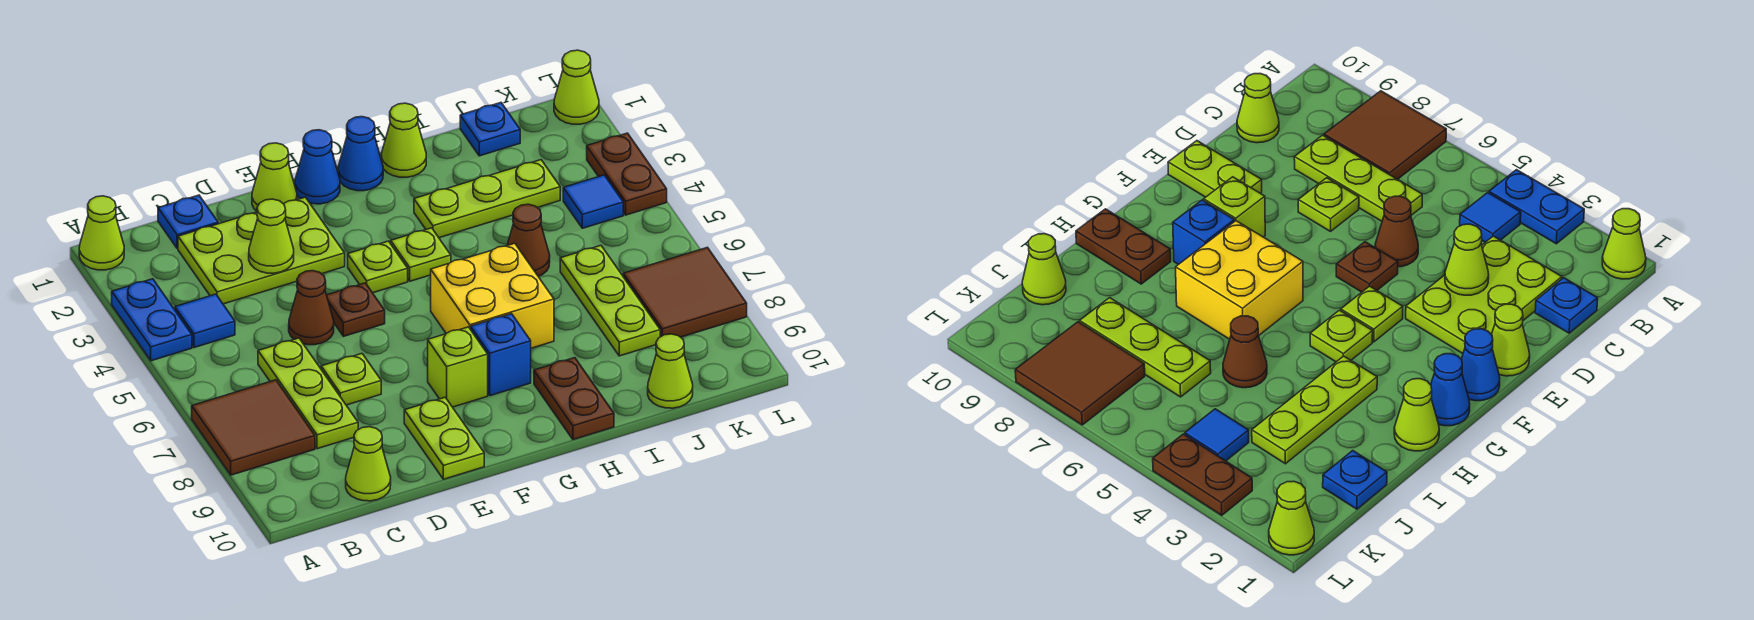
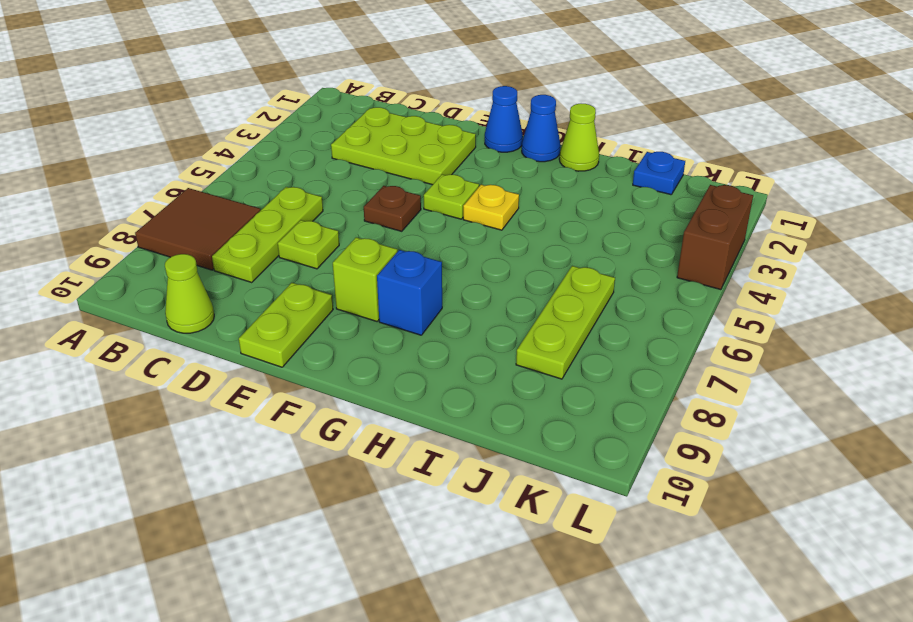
yellow plate G4 level 1 -> lime plate G4 level 1
brown brick L3:L4 level 1 -> brown plate L3:L4 level 1
none -> lime cone A1 level 1
none -> blue plate A3:A4 level 1
none -> blue tile B4 level 1
none -> blue plate C1 level 1

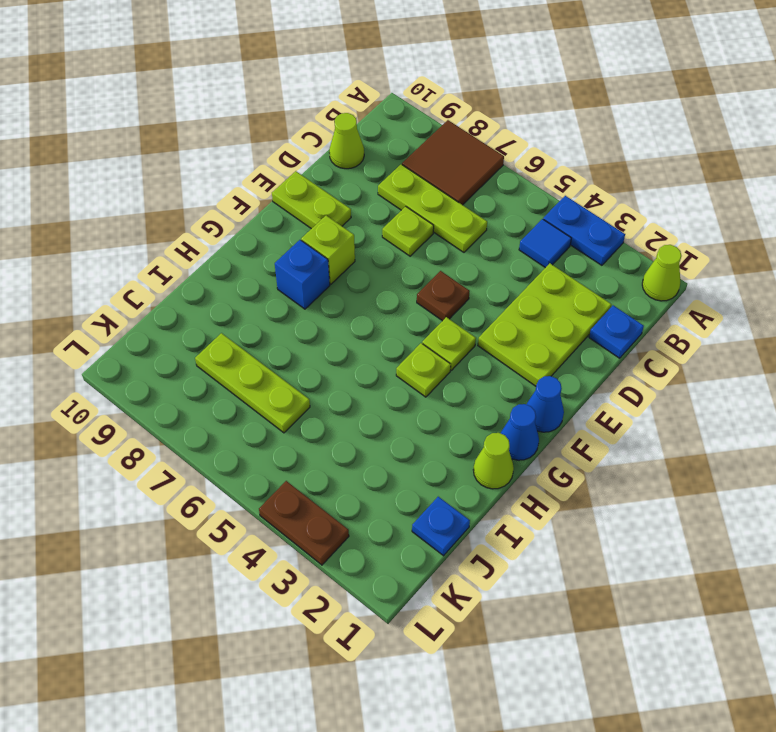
none -> brown cone D5 level 1
none -> lime cone E1 level 1
none -> yellow brick G6:H7 level 1
none -> lime plate H3:J3 level 1

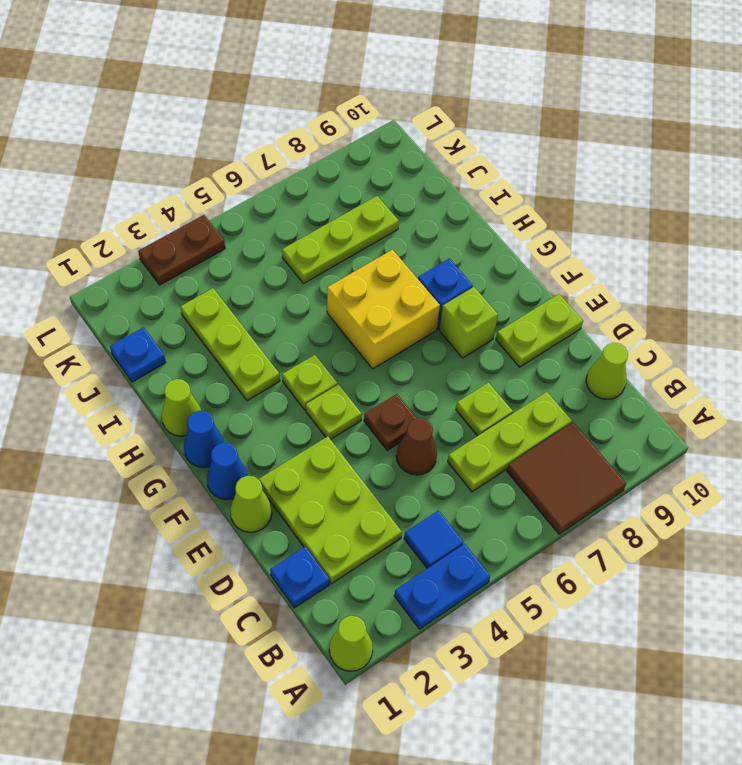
none -> brown plate H9:H10 level 1
none -> brown cone I5 level 1
none -> lime cone J10 level 1
none -> blue tile K4 level 1

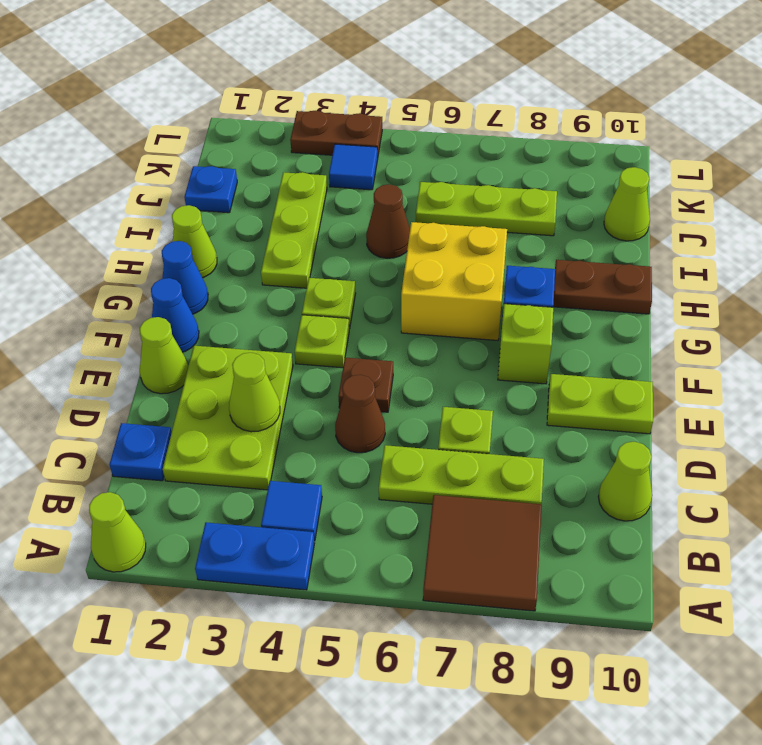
none -> brown tile K7:L8 level 1
none -> lime cone L1 level 1

